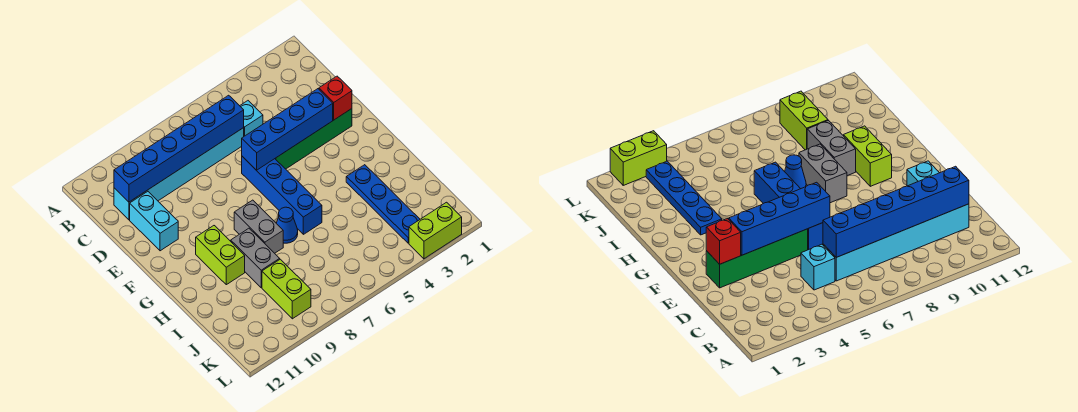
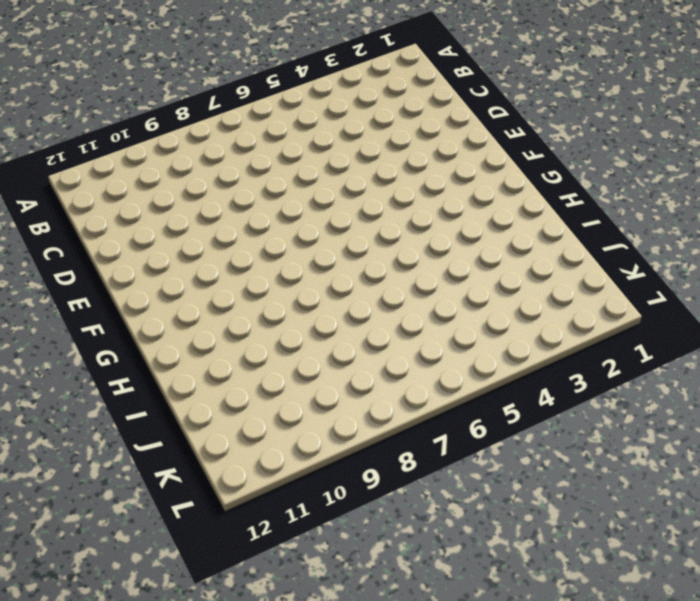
none -> cyan brick C5 level 1
none -> cyan brick C6:C11 level 1
none -> cyan brick D11:E11 level 1

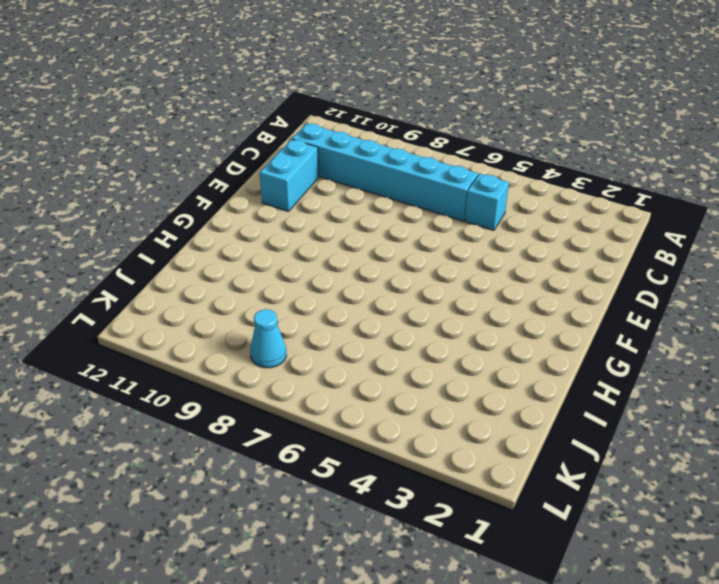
cyan cone K8 level 1 -> none
none -> green brick E2:E5 level 1
none -> blue brick E6:H6 level 1
none -> grey brick G8:H8 level 1

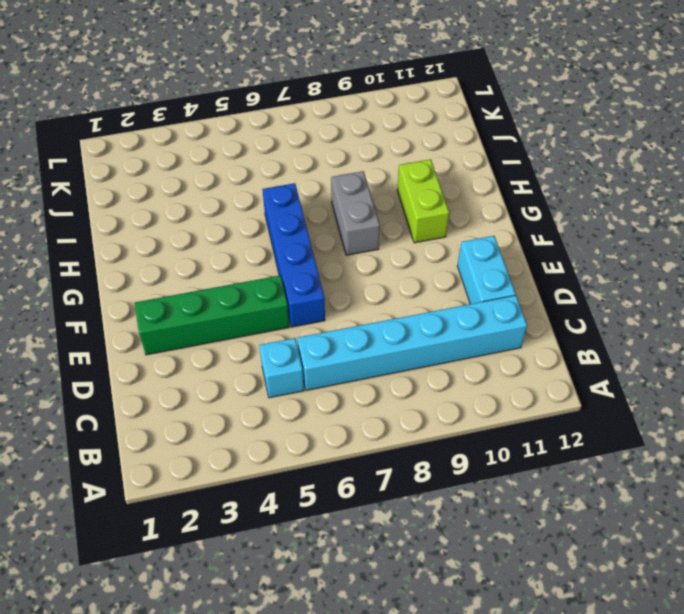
none -> blue plate H3:K3 level 1
none -> blue cone H7 level 1
none -> grey brick H9:I9 level 1

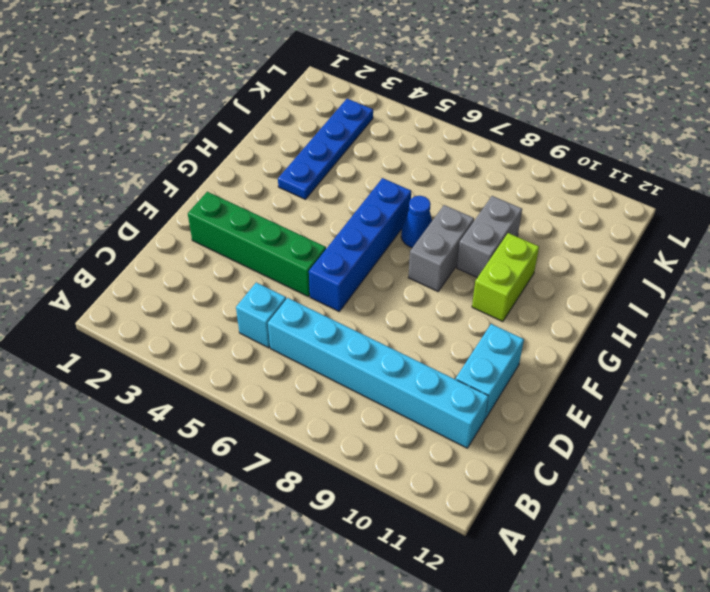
none -> lime brick J9:K9 level 1
none -> lime brick L2:L3 level 1
none -> blue brick C6:C11 level 2

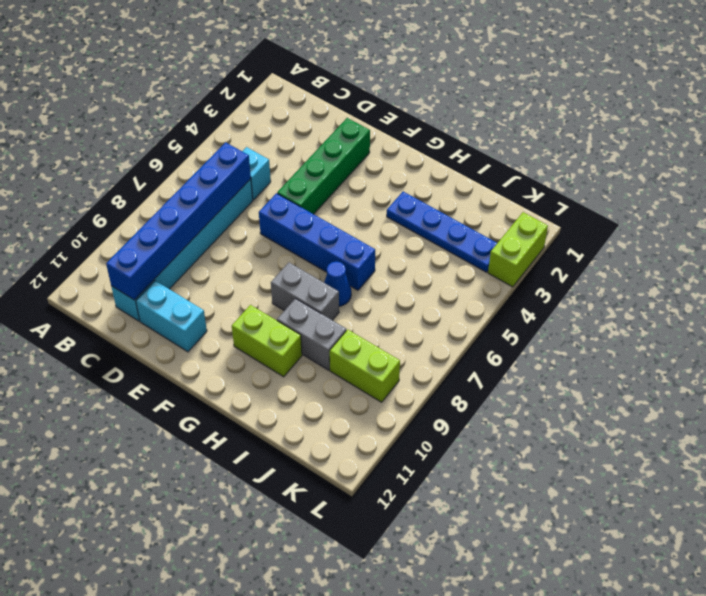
none -> red brick E2 level 2
none -> blue brick E3:E6 level 2

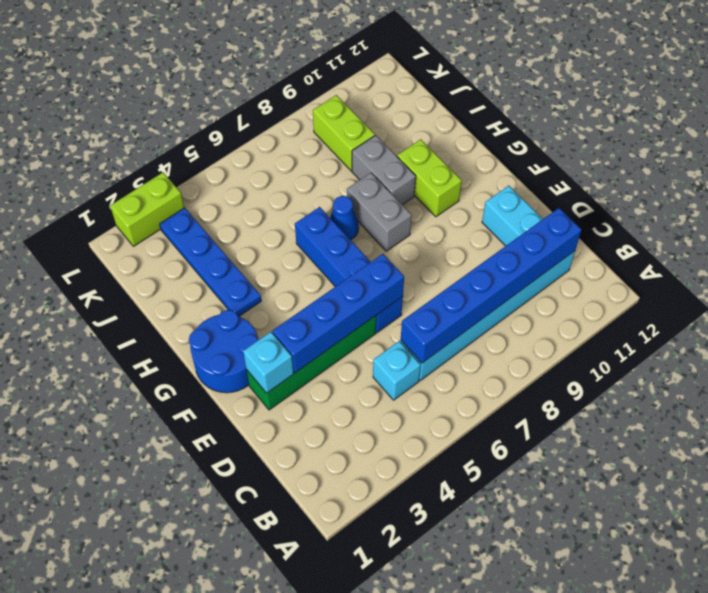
cyan brick E2 level 2 -> red brick E2 level 2
blue round brick F1:G2 level 1 -> none

